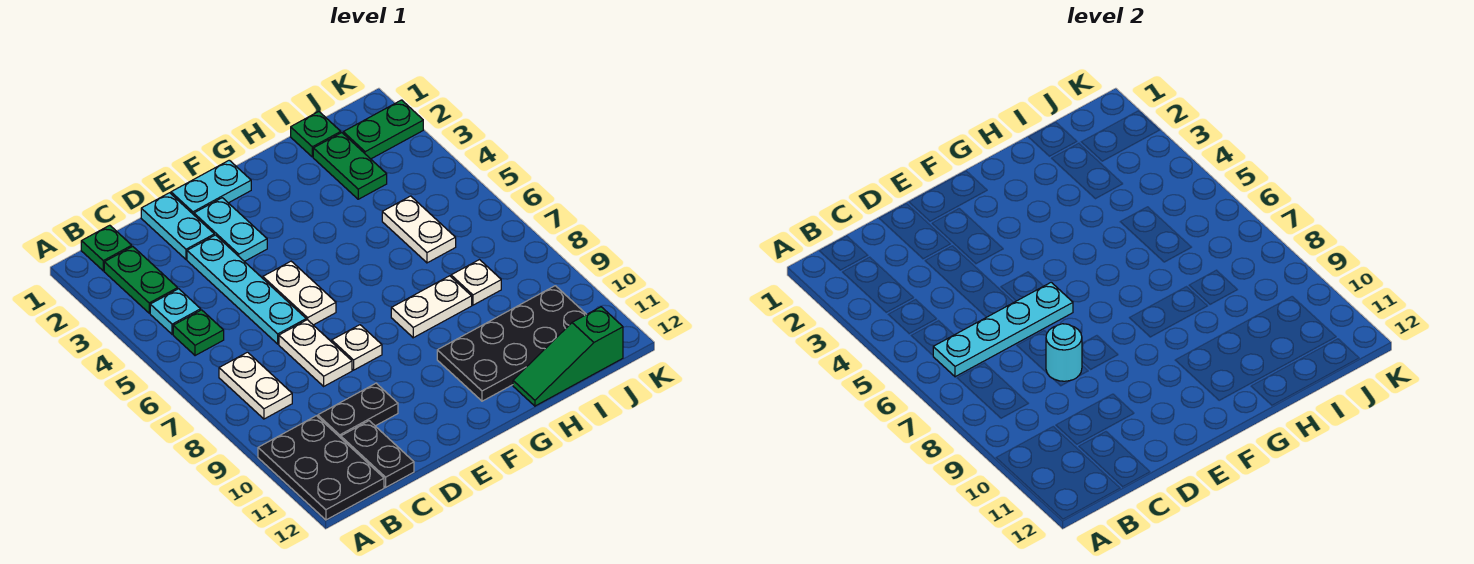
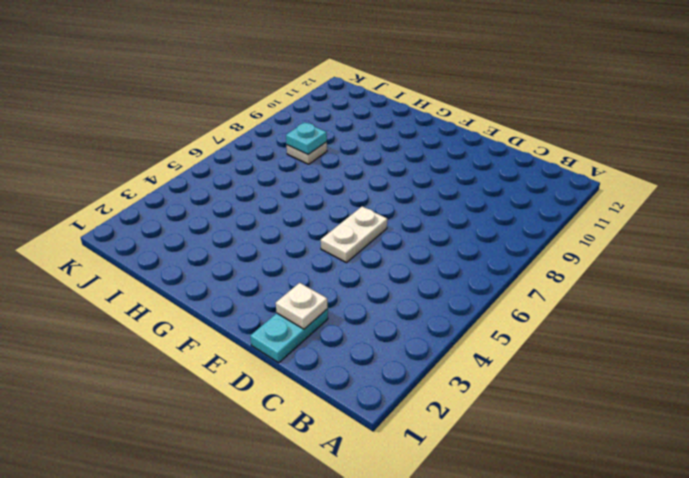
white plate D2 level 2 -> white plate E8 level 1
cyan plate I8 level 2 -> cyan plate B4 level 1
none -> black plate A10:B12 level 1
none -> green plate B1 level 1
none -> green plate B2:B3 level 1

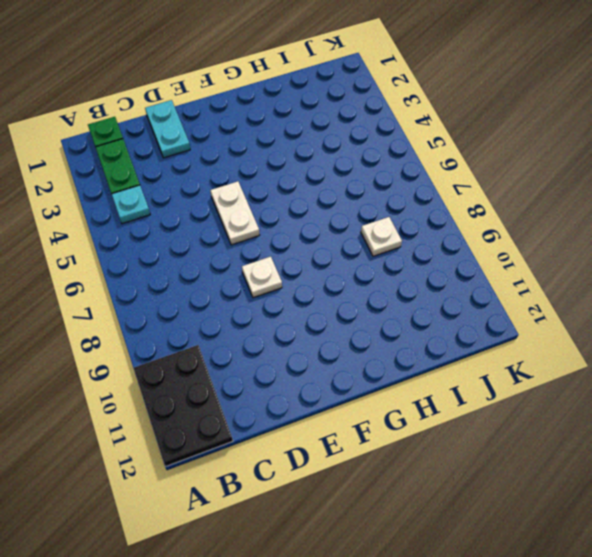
none -> green plate B5 level 1
none -> white plate B7:B8 level 1
none -> black plate C10:D10 level 1

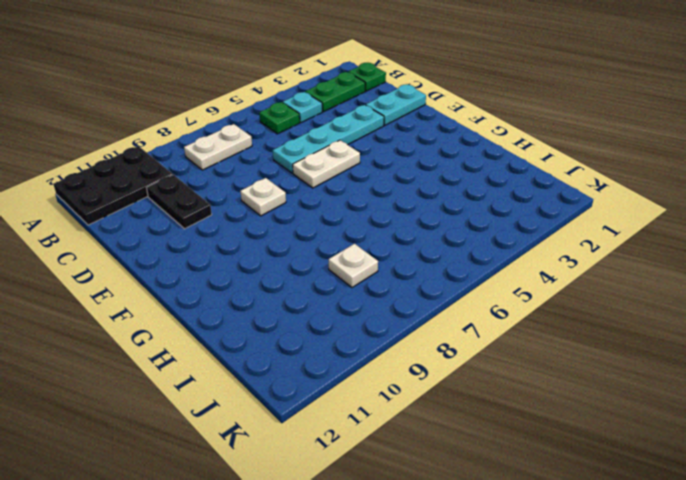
none -> black plate C11:C12 level 1
none -> white plate D7:D8 level 1
none -> cyan plate E1:F1 level 1

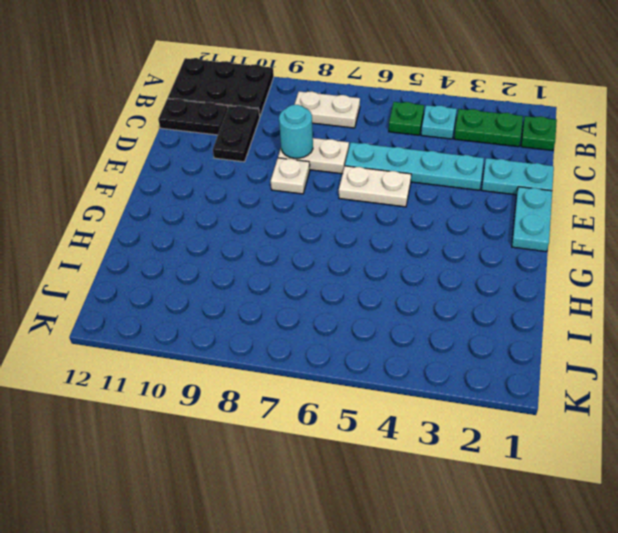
none -> cyan plate E2:E3 level 1
none -> white plate G8:H8 level 1
none -> black plate G10:J11 level 1

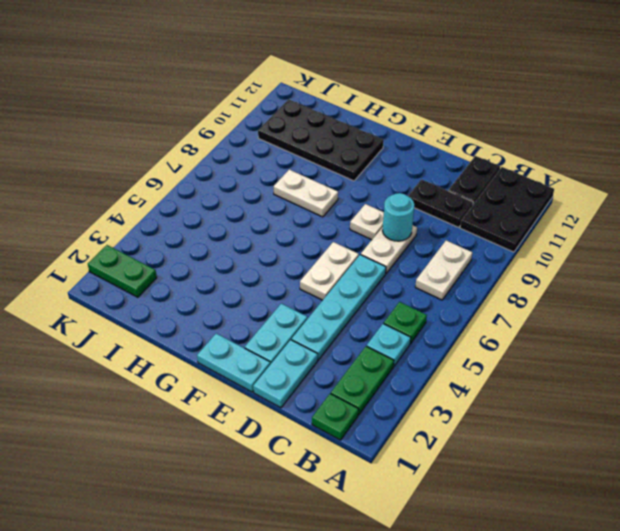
none -> green slope H12:J12 level 1 top J
none -> green plate I1 level 1
none -> green plate I2:I3 level 1

